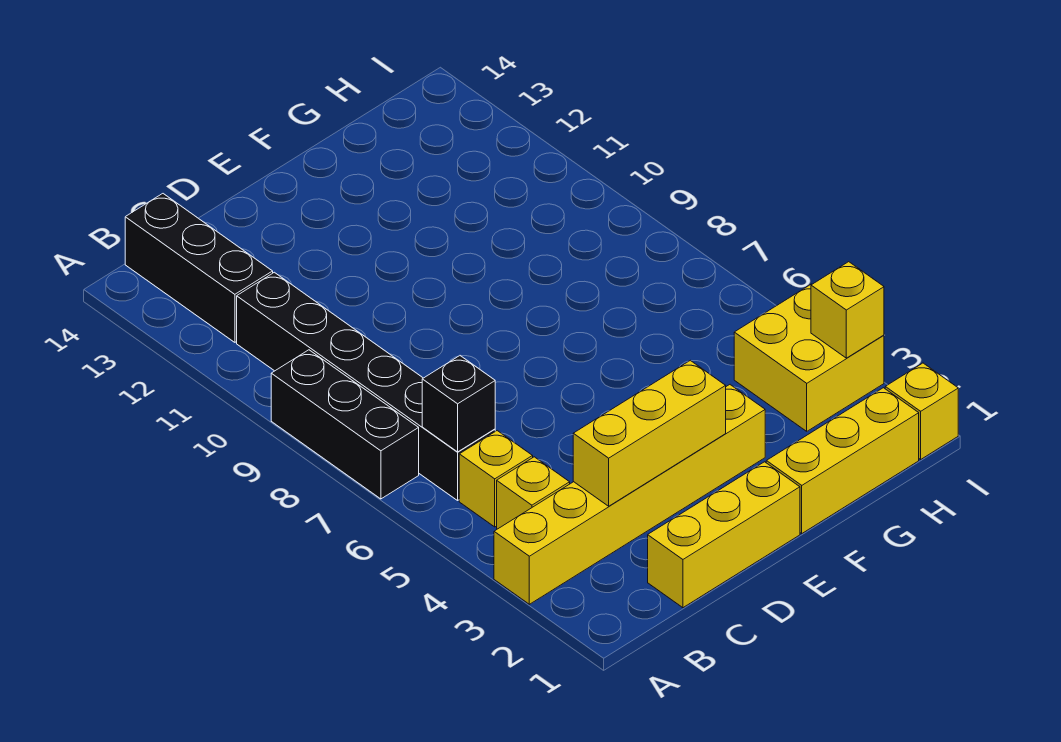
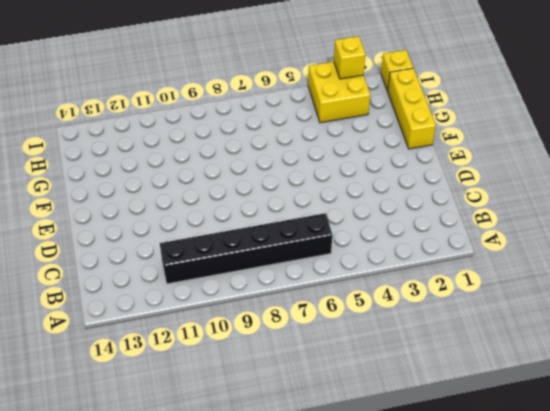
none -> yellow brick A3:F3 level 1
none -> black brick A7:A9 level 1
none -> yellow brick B4 level 1

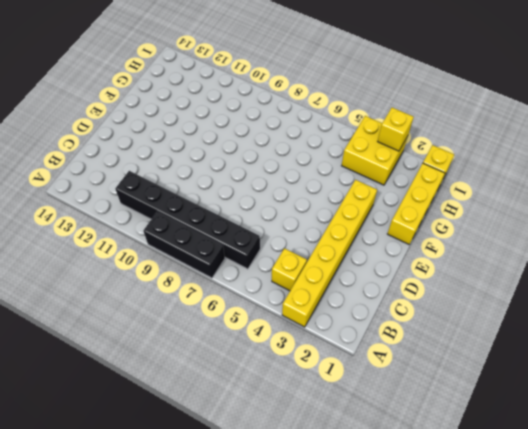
none -> yellow brick B5 level 1
none -> black brick B12:B14 level 1
none -> yellow brick C1:E1 level 1

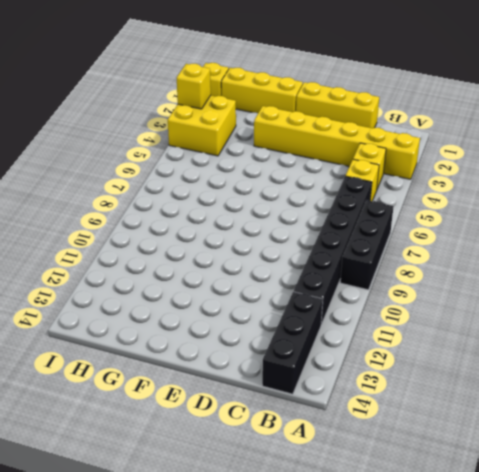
none -> black brick B6 level 2
none -> yellow brick C3:E3 level 2

